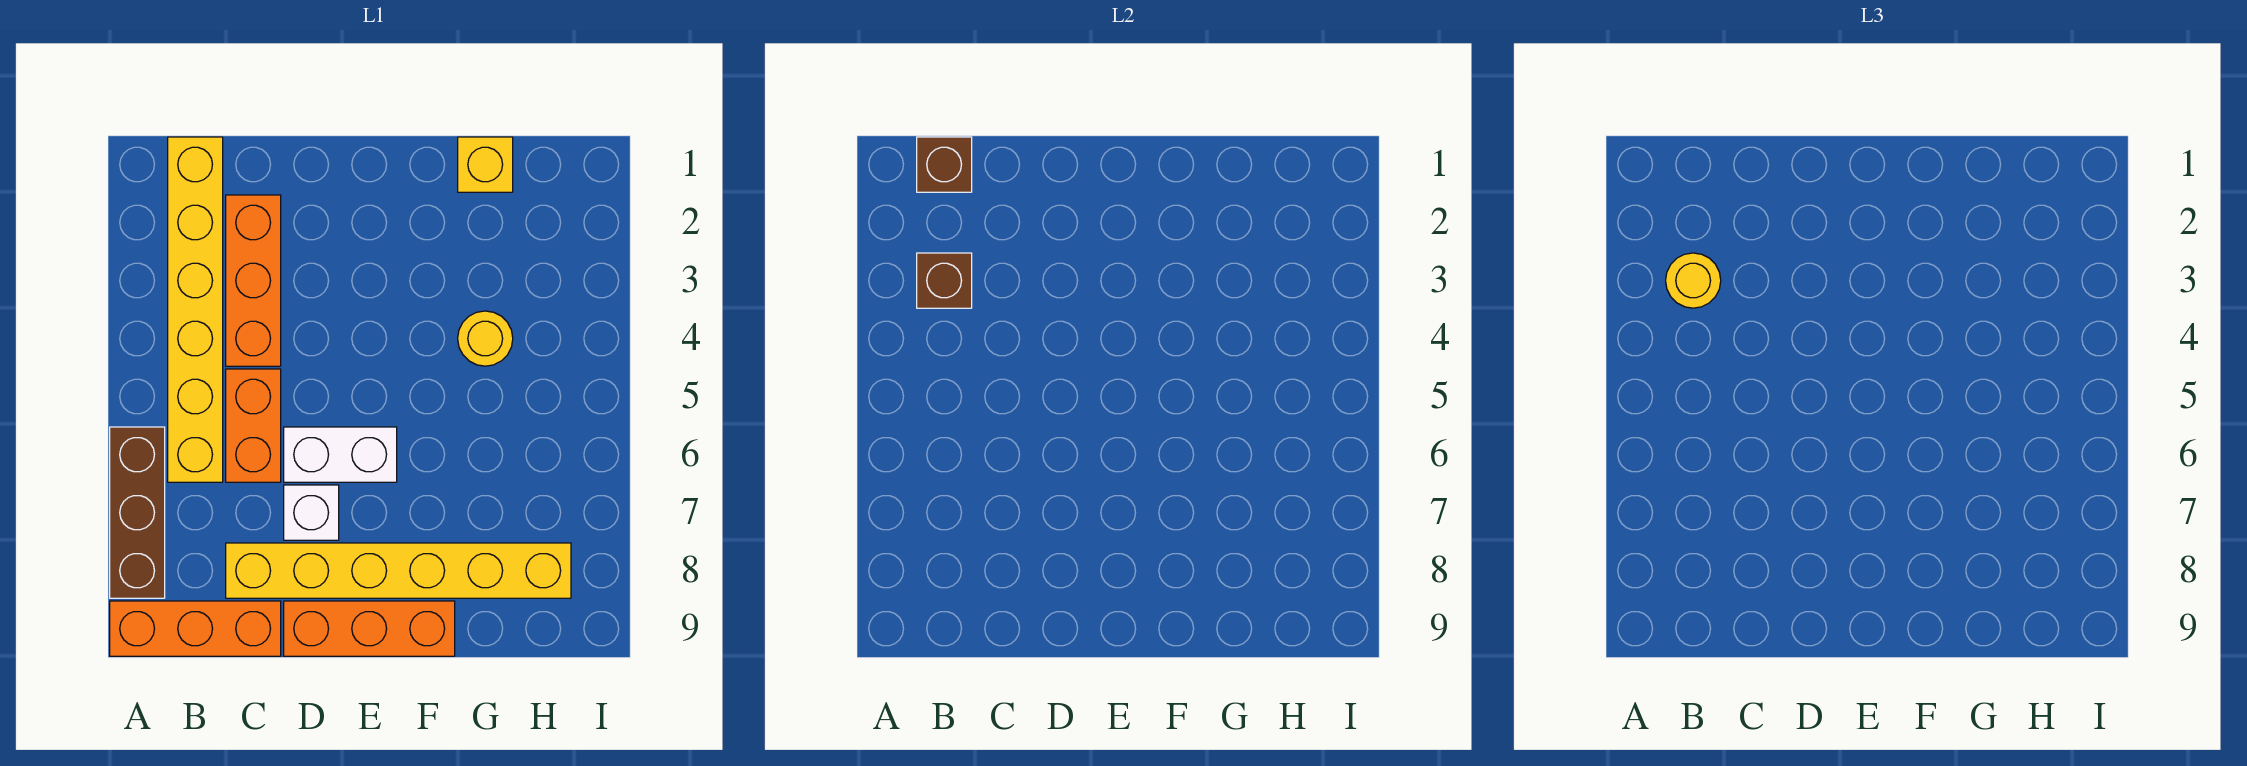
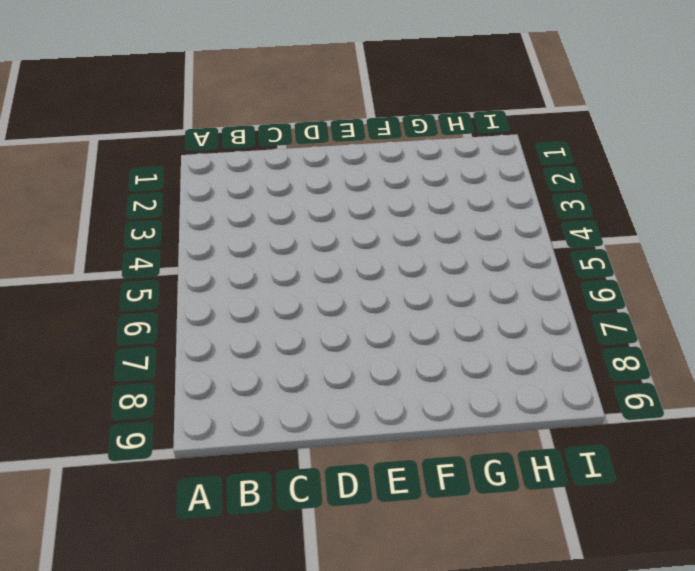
none -> brown brick A6:A8 level 1
none -> orange brick A9:C9 level 1
none -> yellow brick B1:B6 level 1

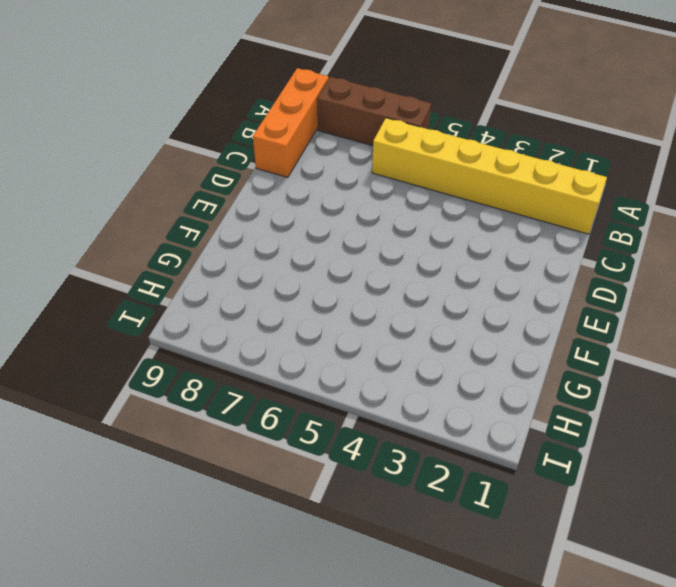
none -> orange brick C2:C4 level 1
none -> orange brick C5:C6 level 1
none -> yellow brick C8:H8 level 1

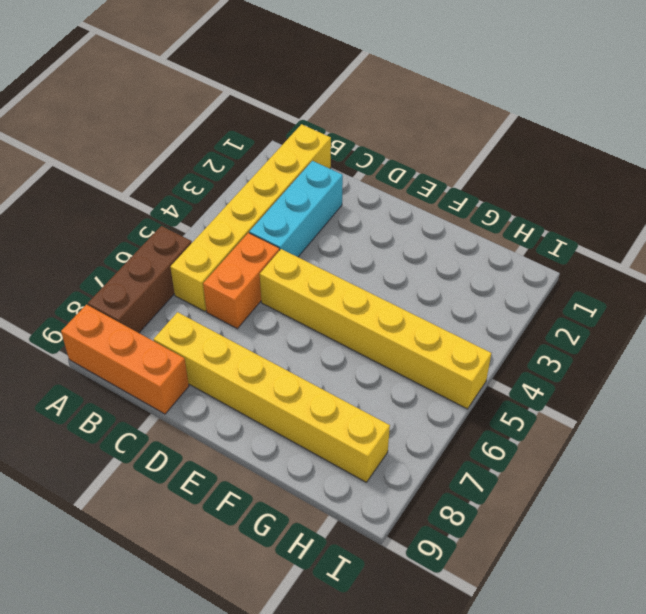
cyan brick C2:C4 level 1 -> orange brick C2:C4 level 1
yellow brick D5:I5 level 1 -> none
none -> white brick D6:E6 level 1
none -> white brick D7 level 1
none -> orange brick D9:F9 level 1

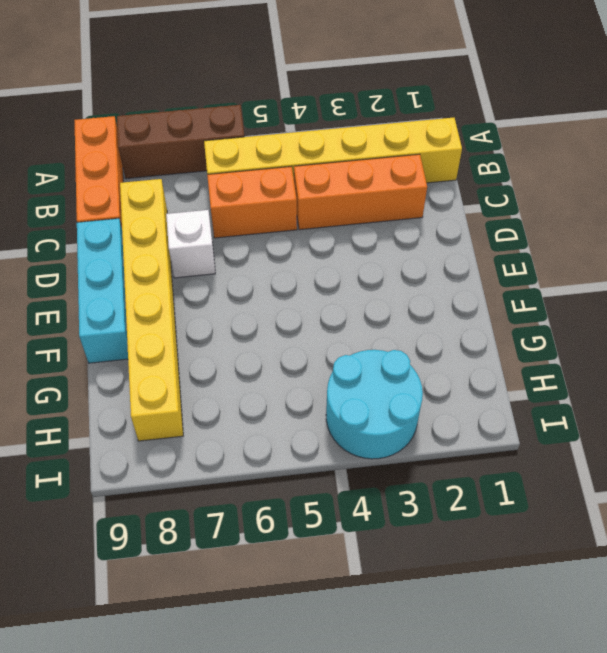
cyan brick D9:F9 level 1 -> orange brick D9:F9 level 1
cyan round brick H3:I4 level 1 -> none
none -> white brick D6:E6 level 1
none -> yellow brick G1 level 1
none -> yellow round brick G4 level 1

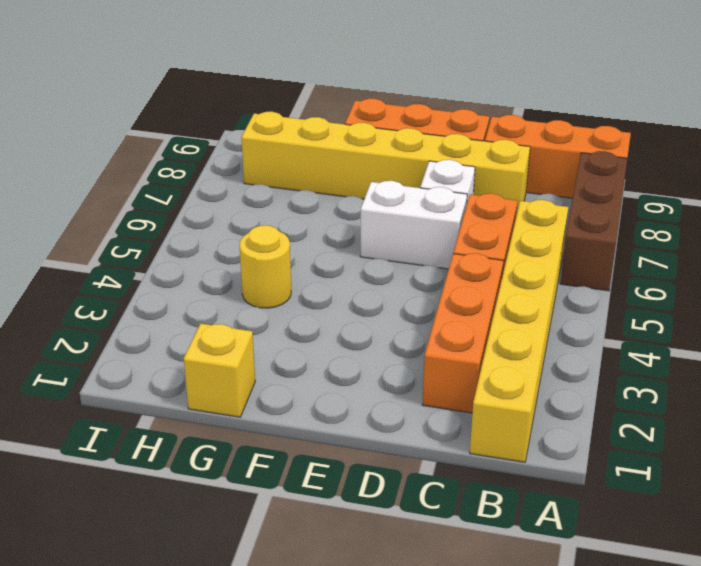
none -> brown brick B1 level 2
none -> brown brick B3 level 2
none -> yellow round brick B3 level 3

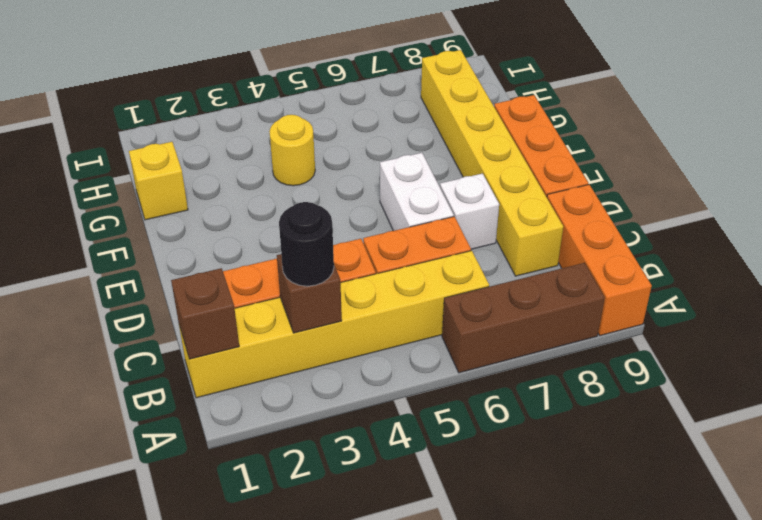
black round brick B3 level 3 -> yellow round brick B3 level 3

